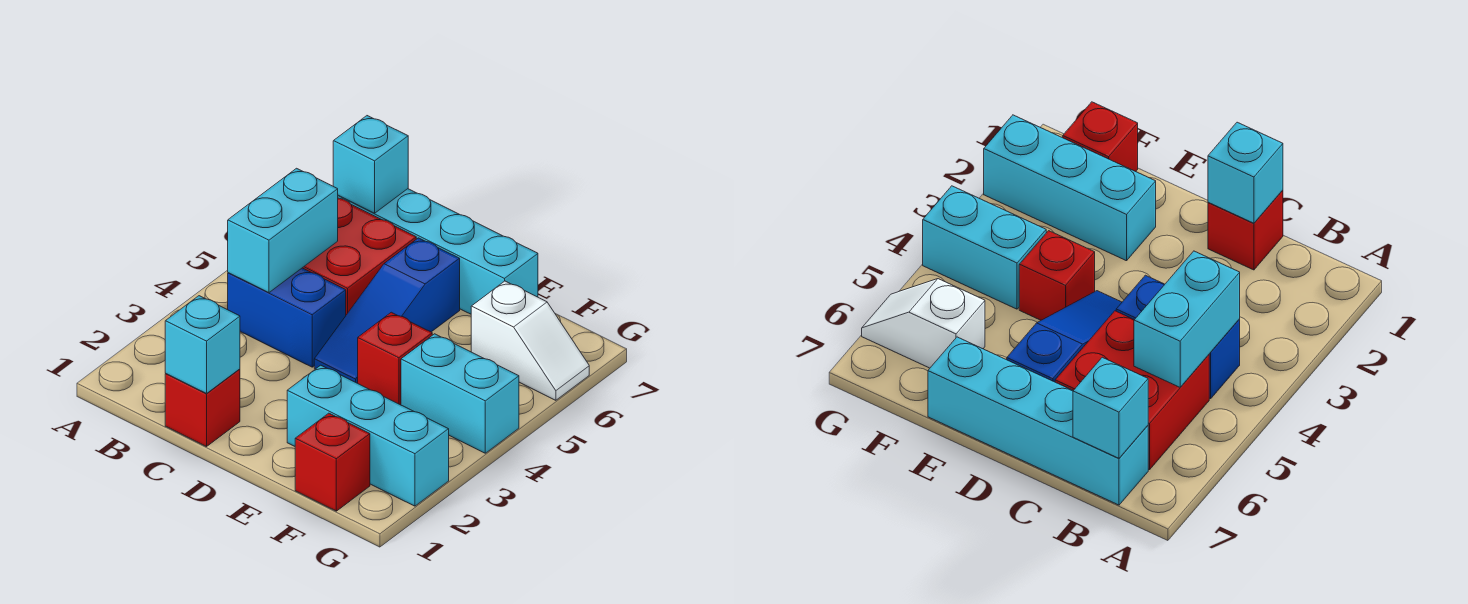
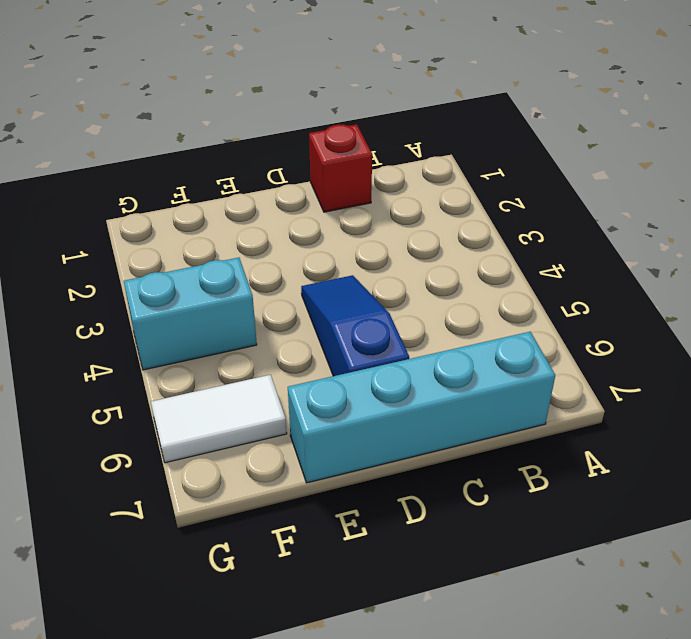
white tile F6:G6 level 1 -> white slope F6:G6 level 1 top F
none -> blue brick B4:C4 level 1
none -> red brick B5:C6 level 1
none -> cyan brick E2:G2 level 1

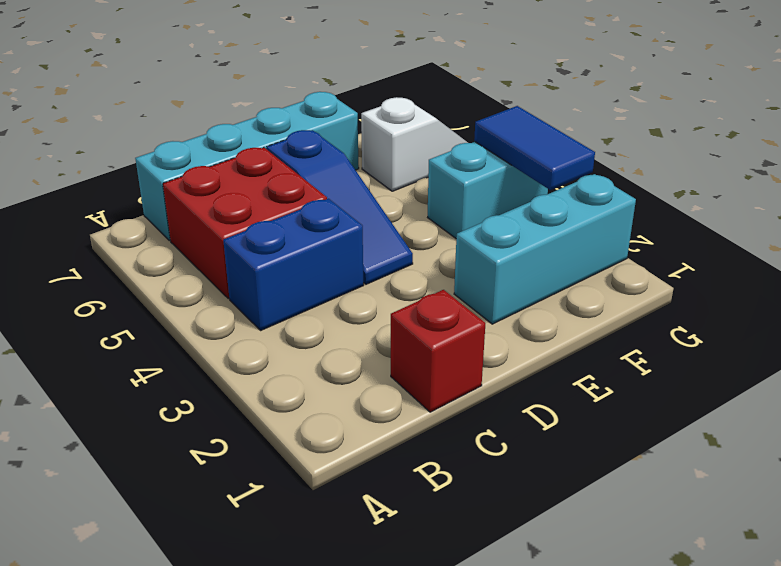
blue tile G3:G4 level 2 -> none
none -> red brick E4 level 1
none -> red brick F1 level 1
none -> cyan brick B4:B5 level 2

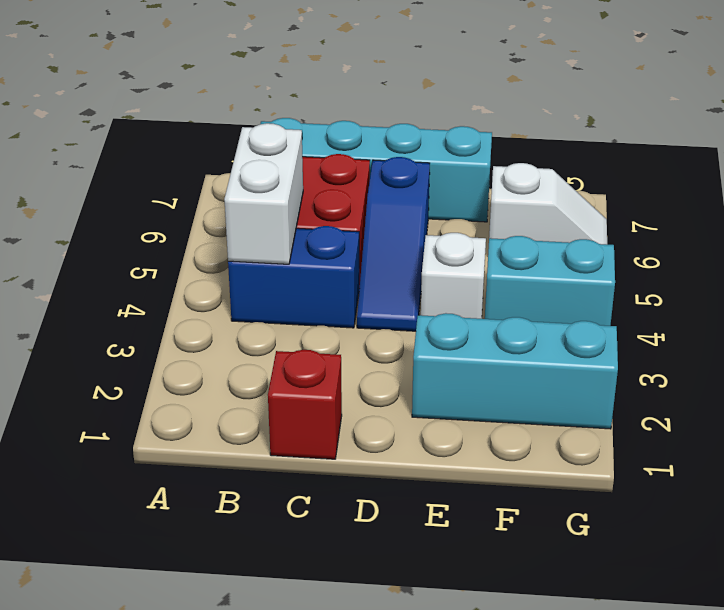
white brick B4:B5 level 2 -> cyan brick B4:B5 level 2
white brick E4 level 1 -> red brick E4 level 1
none -> red brick F1 level 1
none -> cyan brick B7 level 2
none -> cyan brick C1 level 2

